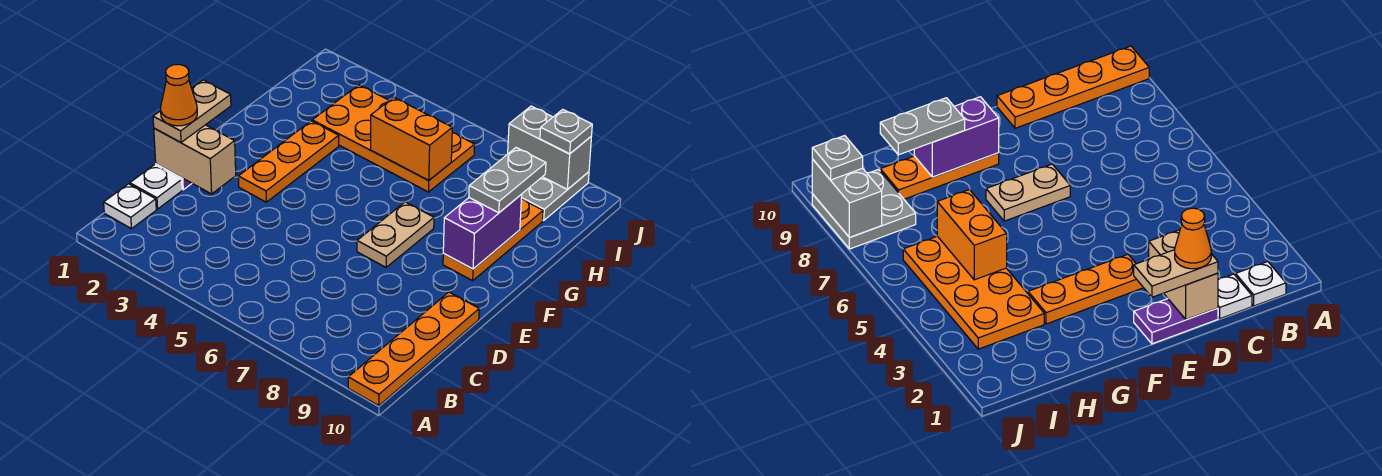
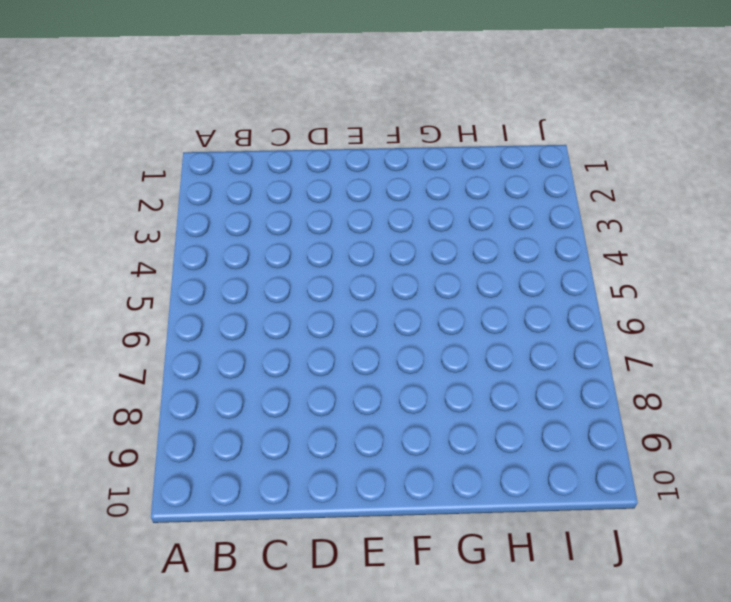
none -> orange plate A10:D10 level 1
none -> white plate B1 level 1
none -> white plate C1 level 1

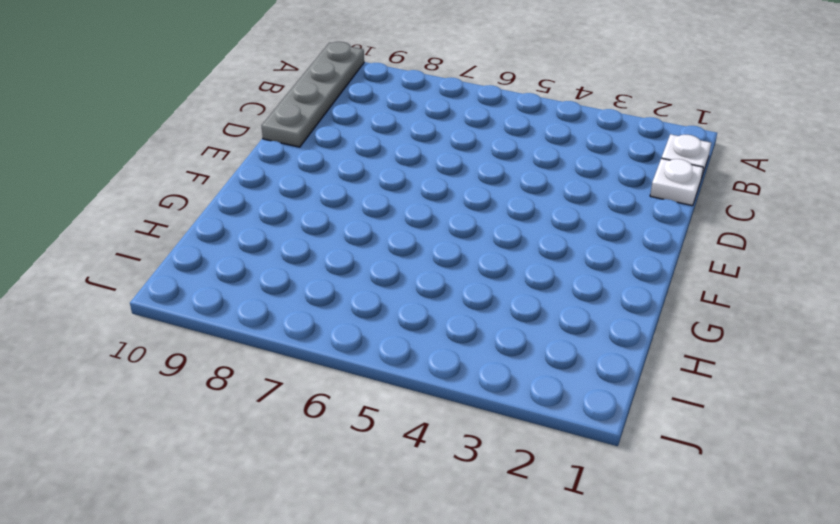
grey plate A10:D10 level 1 -> orange plate A10:D10 level 1
none -> purple plate D1:E1 level 1
none -> orange plate E3:G3 level 1
none -> tan plate E7:F7 level 1

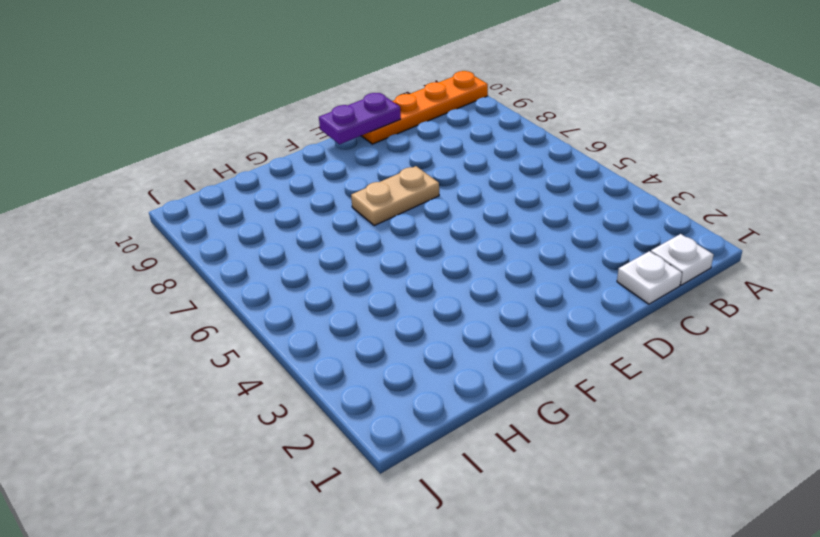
purple plate D10:E10 level 2 -> purple plate D1:E1 level 1
none -> orange plate E3:G3 level 1
none -> orange plate F9:H9 level 1
none -> orange plate H3:I6 level 1

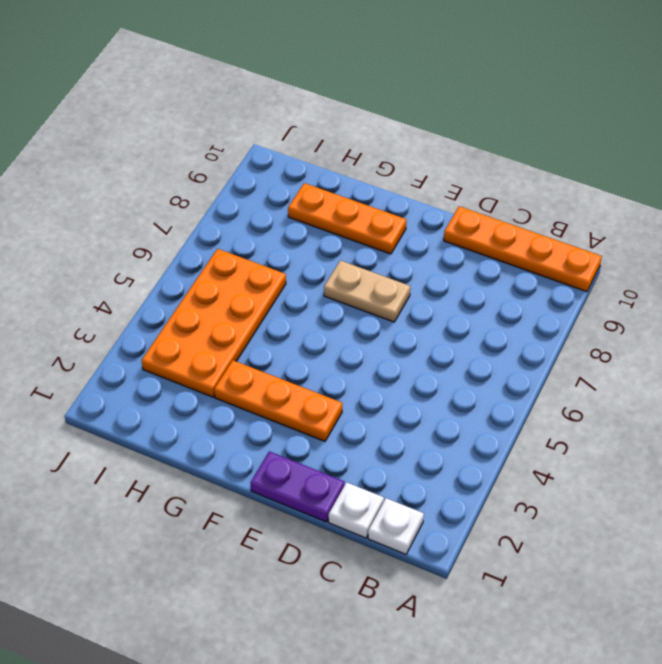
none -> grey plate I8:J9 level 1
none -> tan brick D1:D2 level 2
none -> purple brick F9:G9 level 2

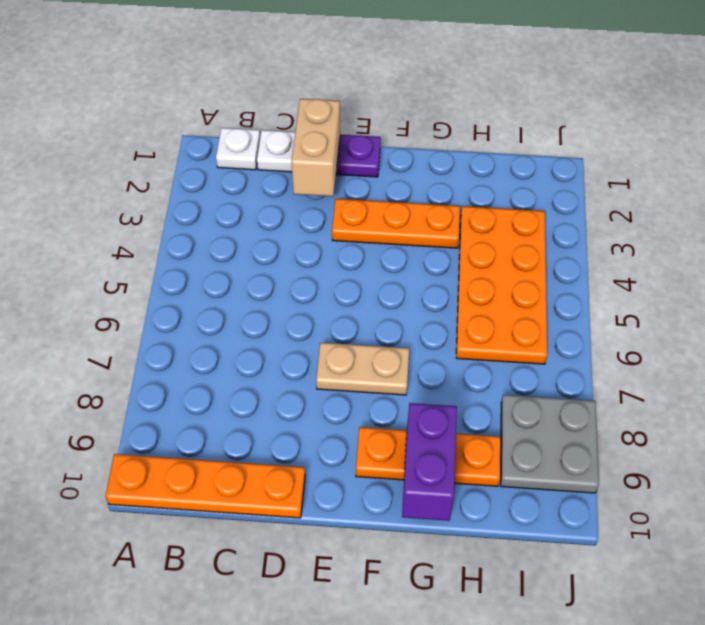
purple brick G9:G10 level 2 -> purple brick F9:G9 level 2
none -> orange brick H5:H6 level 2
none -> grey brick J8:J9 level 2
none -> tan plate D1:E1 level 3

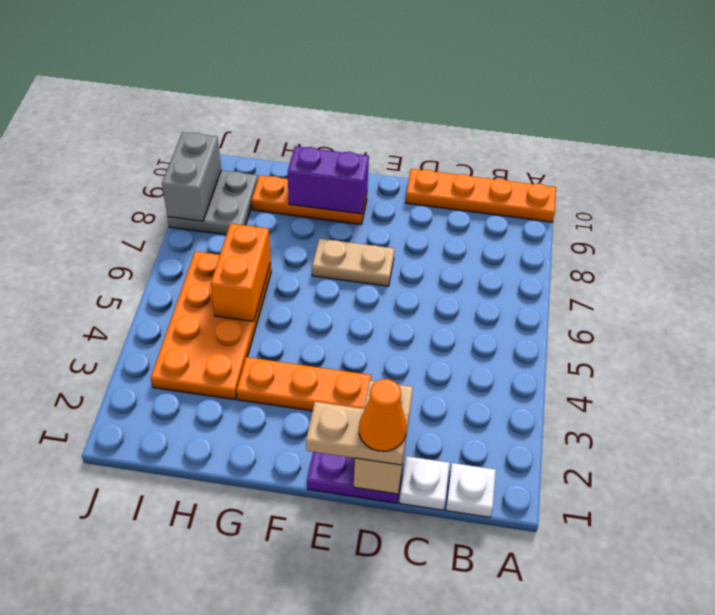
none -> grey plate G9:H9 level 3
none -> grey plate J9 level 3

